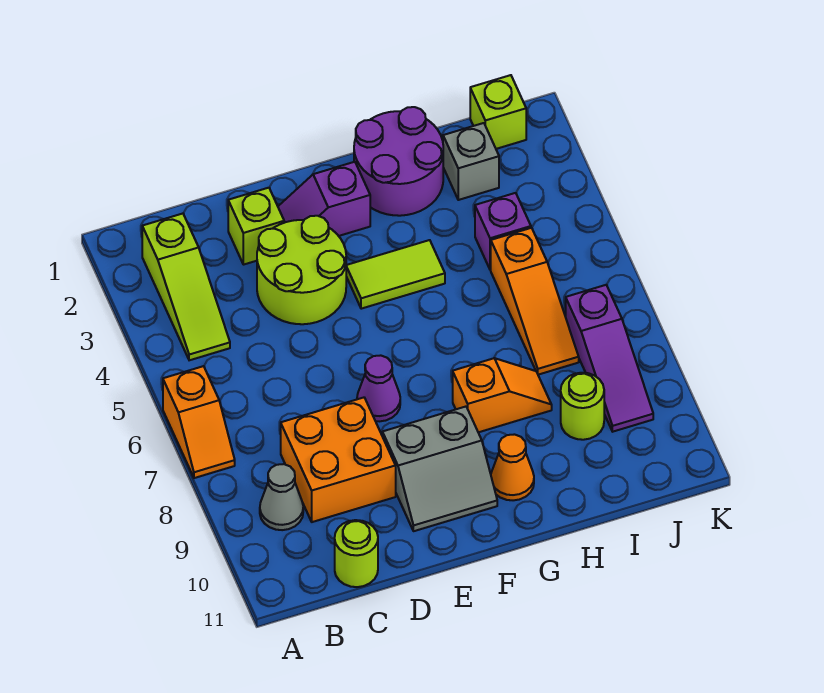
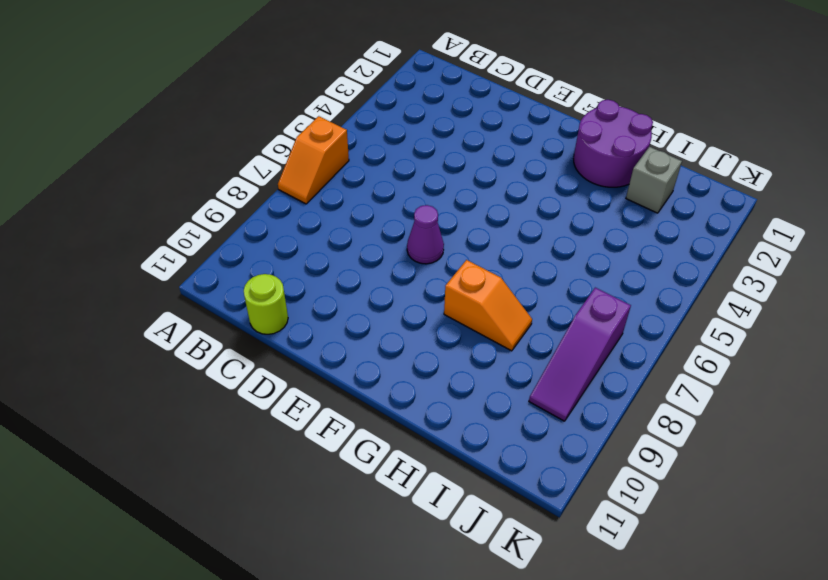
none -> lime slope B2:B4 level 1 top 2
none -> grey cone B9 level 1
none -> orange brick C8:D9 level 1

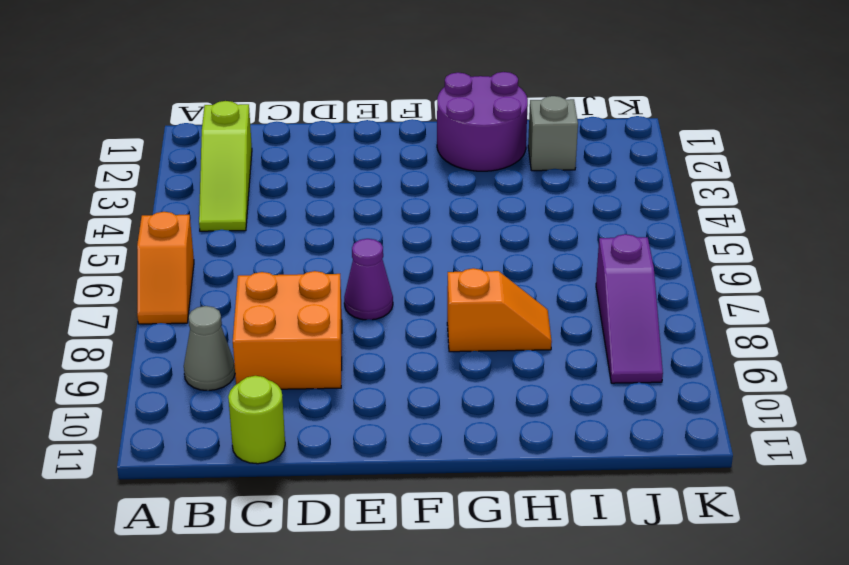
none -> lime brick D2 level 1
none -> lime round brick D3:E4 level 1
none -> purple slope E2:F2 level 1 top F

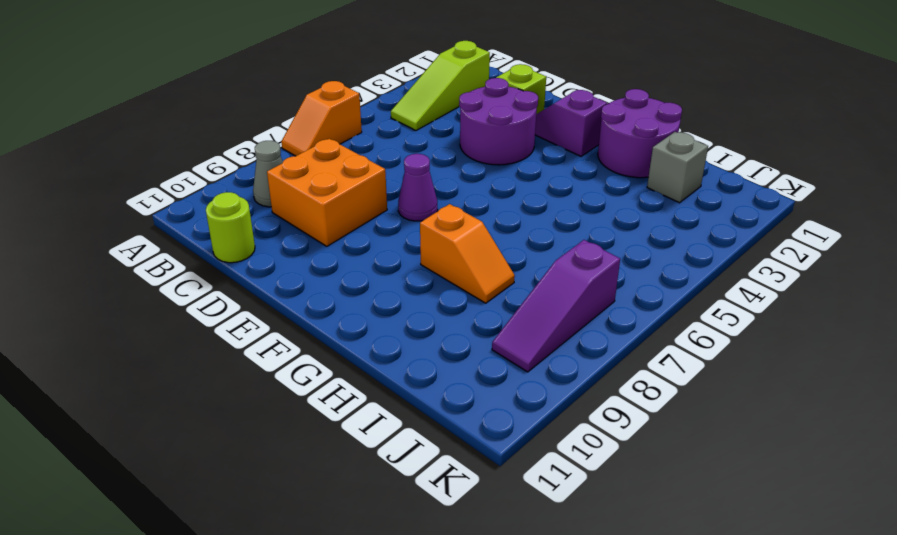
purple round brick D3:E4 level 1 -> lime round brick D3:E4 level 1
none -> grey slope E9:F10 level 1 top 9
none -> lime tile F4:G4 level 1
none -> orange cone G10 level 1

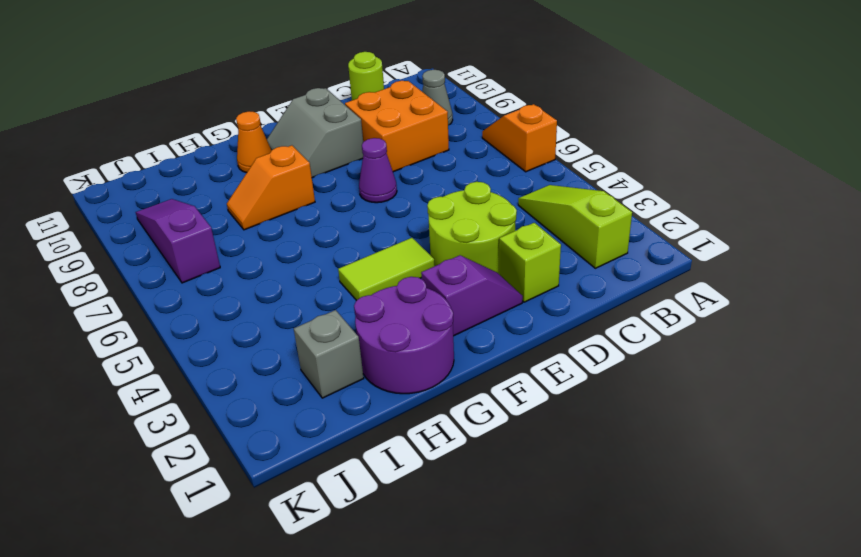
grey slope E9:F10 level 1 top E -> grey slope E9:F10 level 1 top 9
none -> purple brick I4 level 1
none -> orange slope I5:I7 level 1 top 5
none -> lime round brick I9 level 1

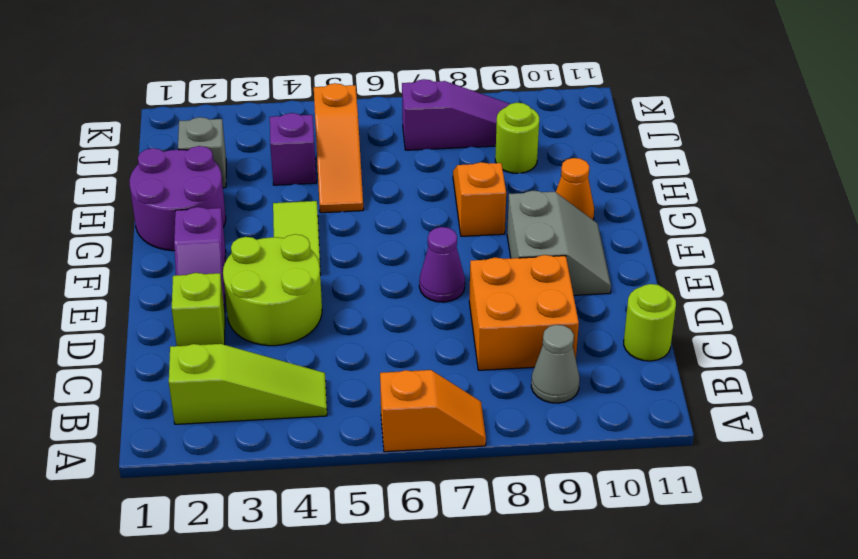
orange slope H5:J5 level 1 top J -> orange slope I5:I7 level 1 top 5
none -> lime brick J1 level 1

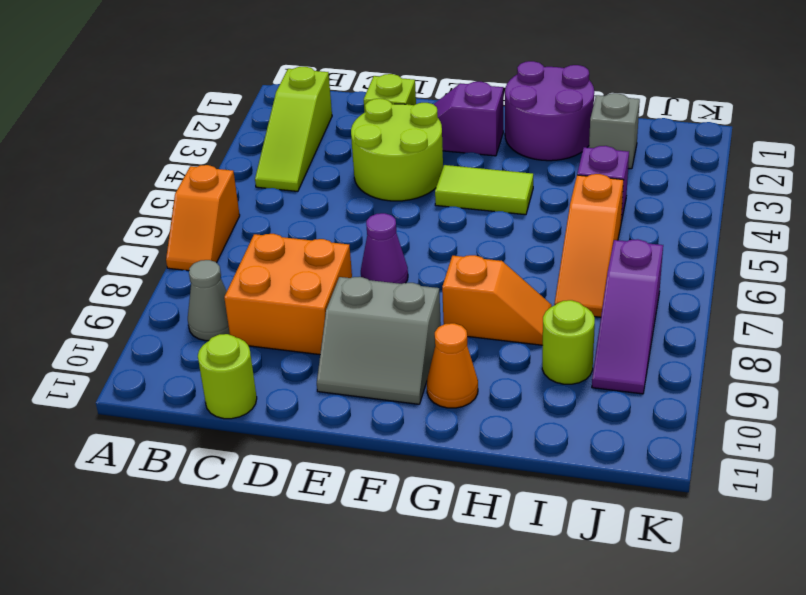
none -> lime brick J1 level 1

